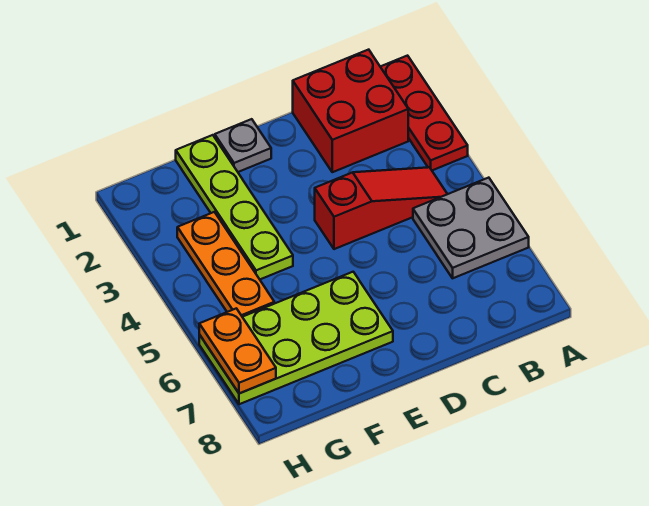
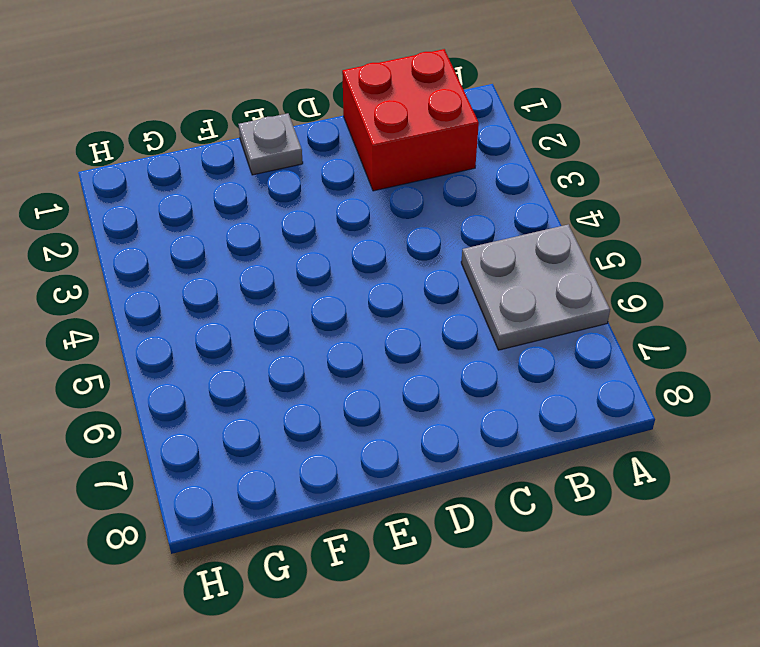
none -> red plate A1:A3 level 1
none -> red slope B4:D4 level 1 top D

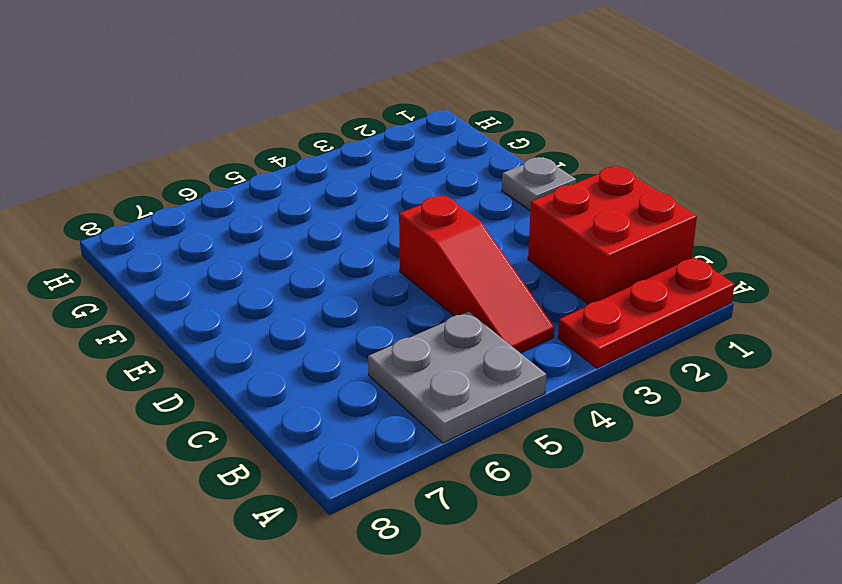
none -> lime plate E6:H7 level 1
none -> lime plate F1:F4 level 1

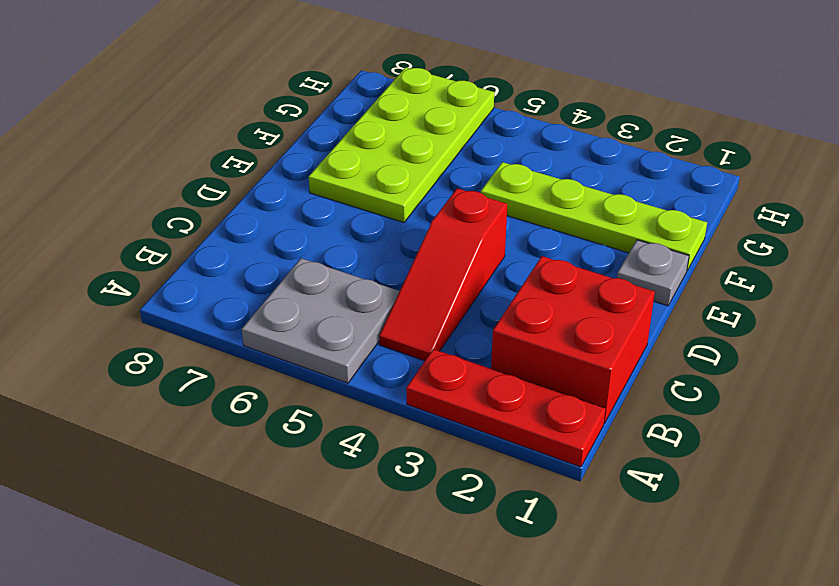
none -> orange plate G3:G5 level 1
none -> orange plate H6:H7 level 2

